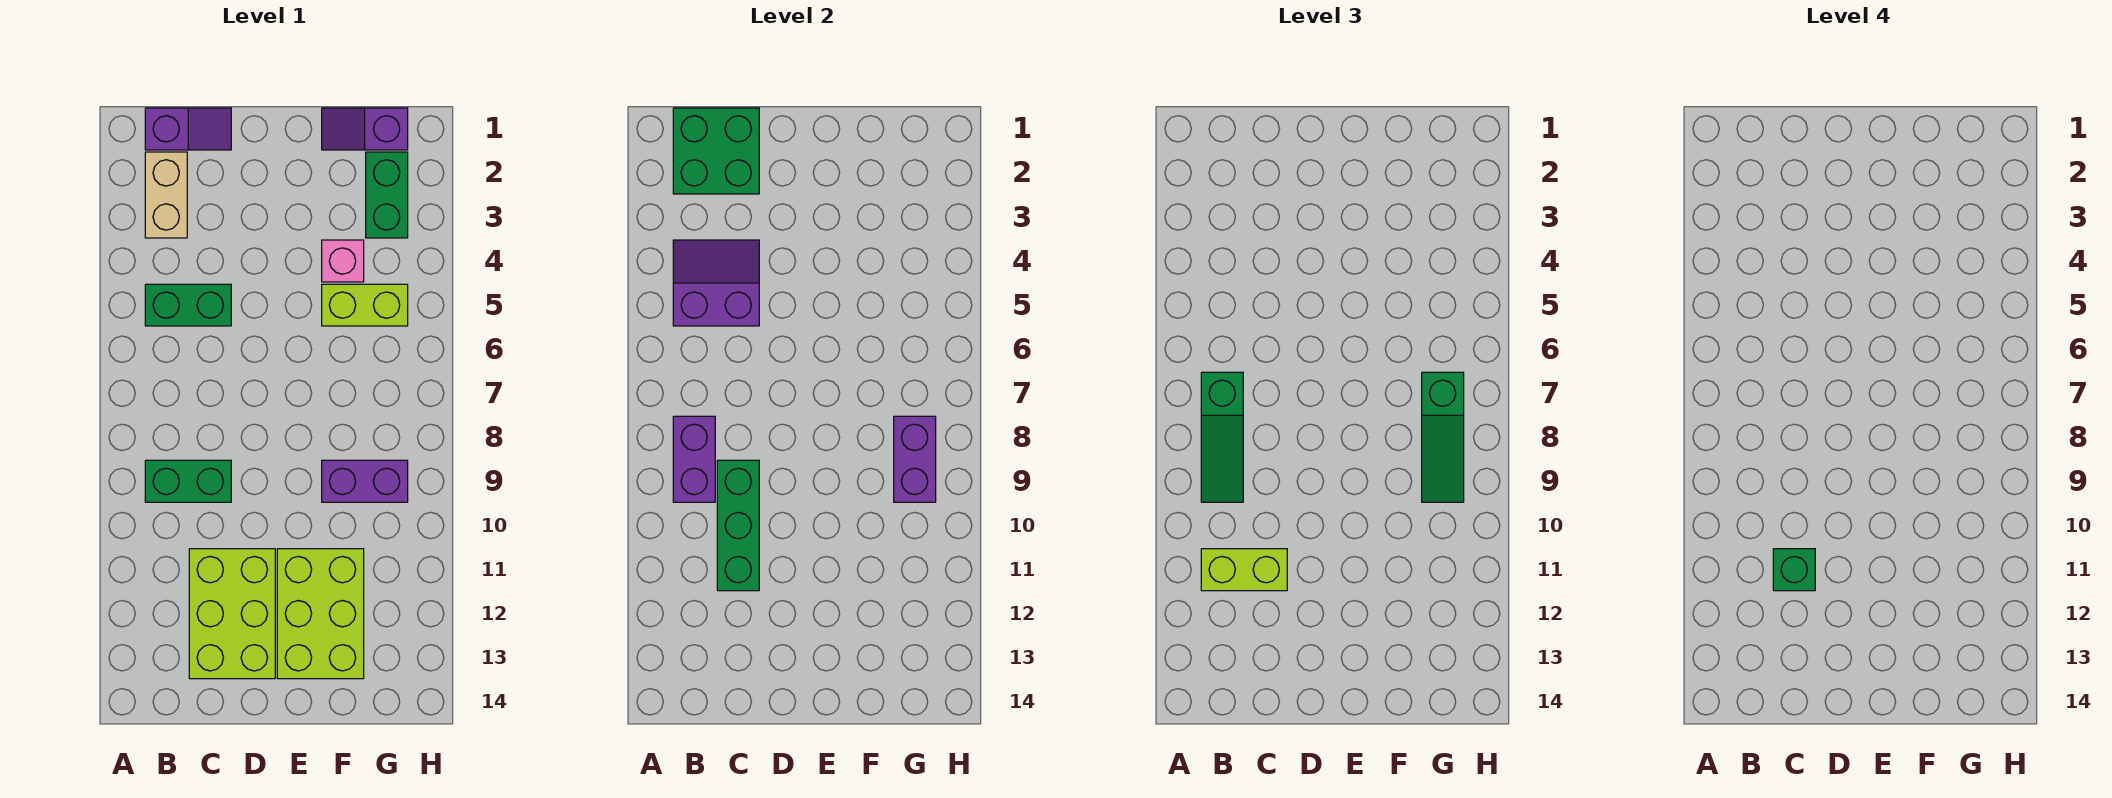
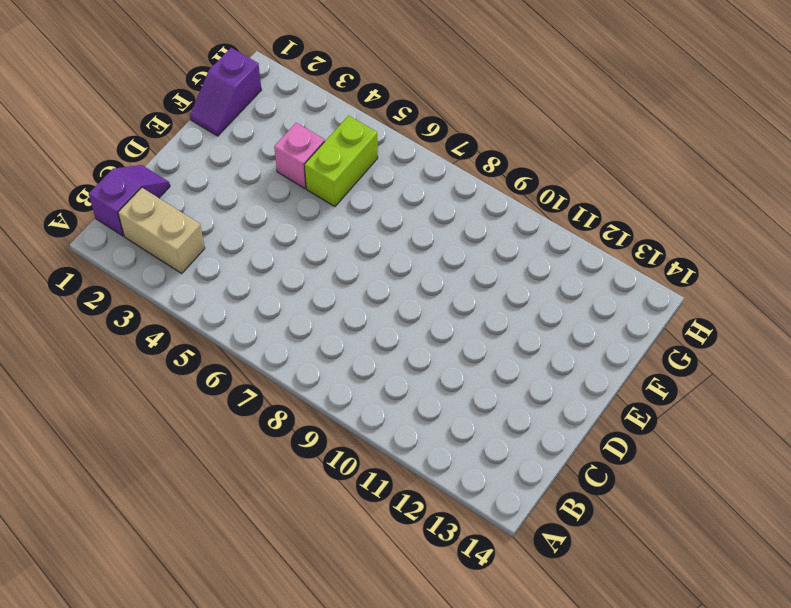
none -> green brick B5:C5 level 1
none -> green brick B9:C9 level 1
none -> lime brick C11:D13 level 1

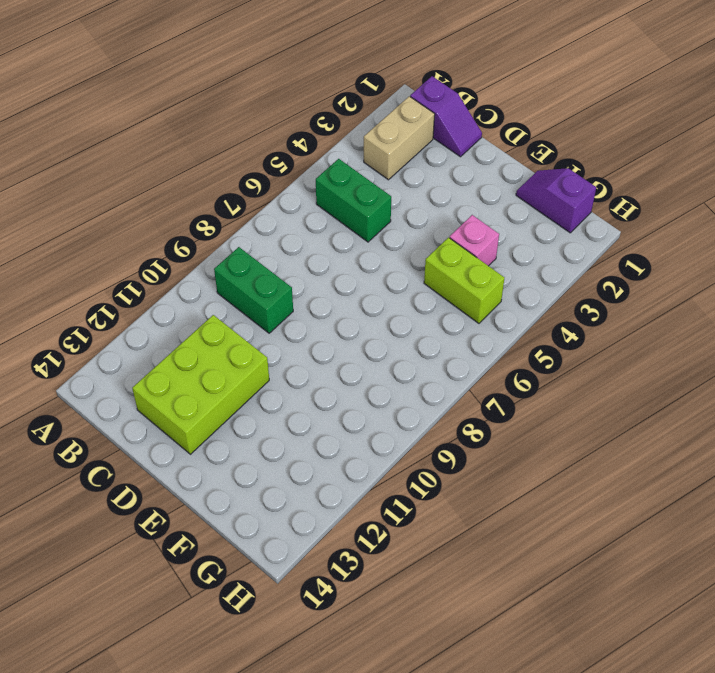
none -> lime brick E11:F13 level 1
none -> purple brick F9:G9 level 1
none -> green brick G2:G3 level 1

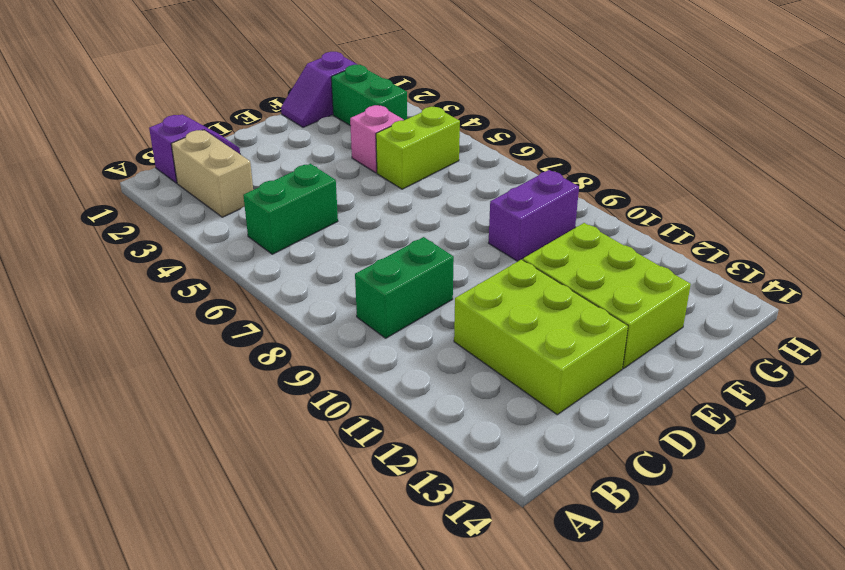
none -> green brick B1:C2 level 2
none -> purple slope B4:C5 level 2 top 5
none -> purple brick B8:B9 level 2

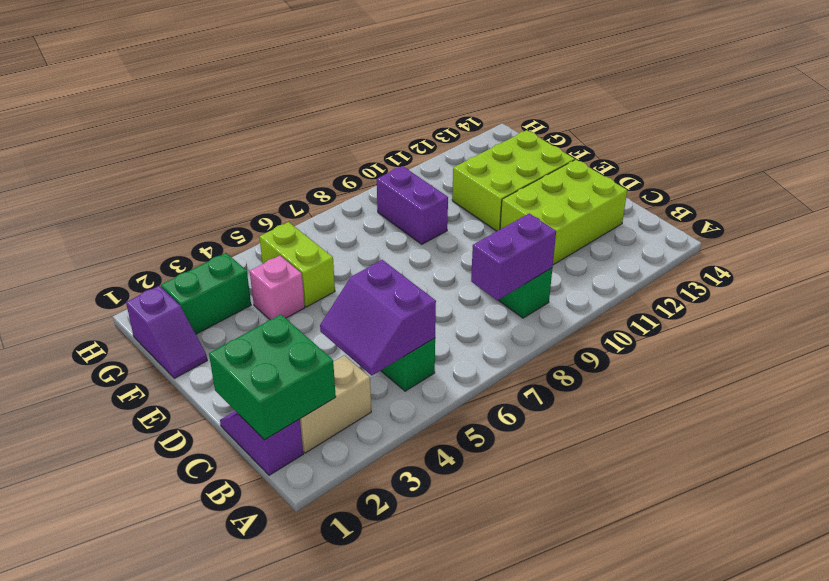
none -> green brick C9:C11 level 2
none -> purple brick G8:G9 level 2
none -> green slope B7:B9 level 3 top 7

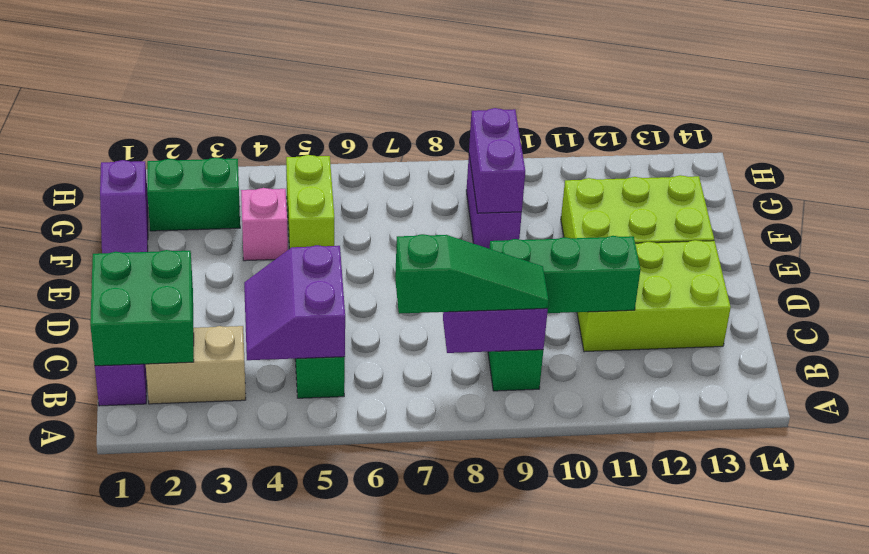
purple brick F9:G9 level 2 -> purple brick G8:G9 level 2
none -> lime brick B11:C11 level 3
none -> green slope G7:G9 level 3 top 7
none -> green brick C11 level 4

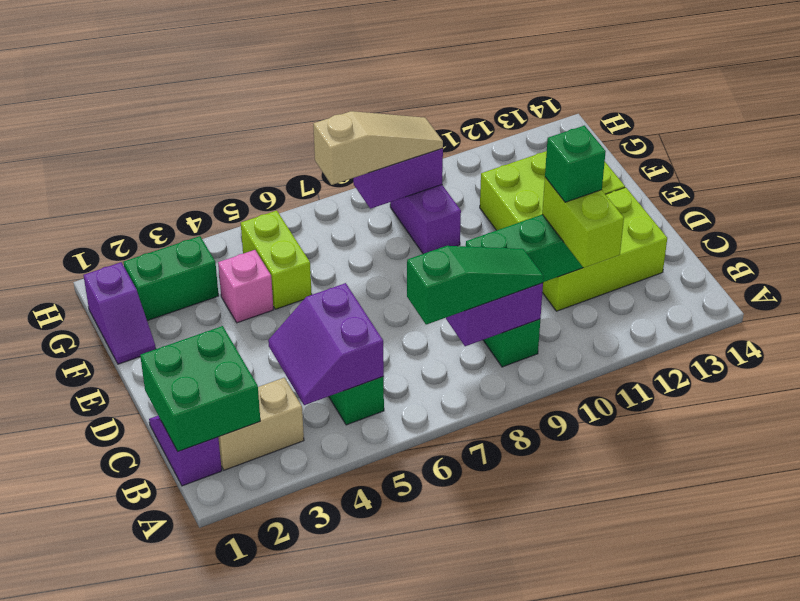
tan slope G7:G9 level 3 top 7 -> green slope G7:G9 level 3 top 7

